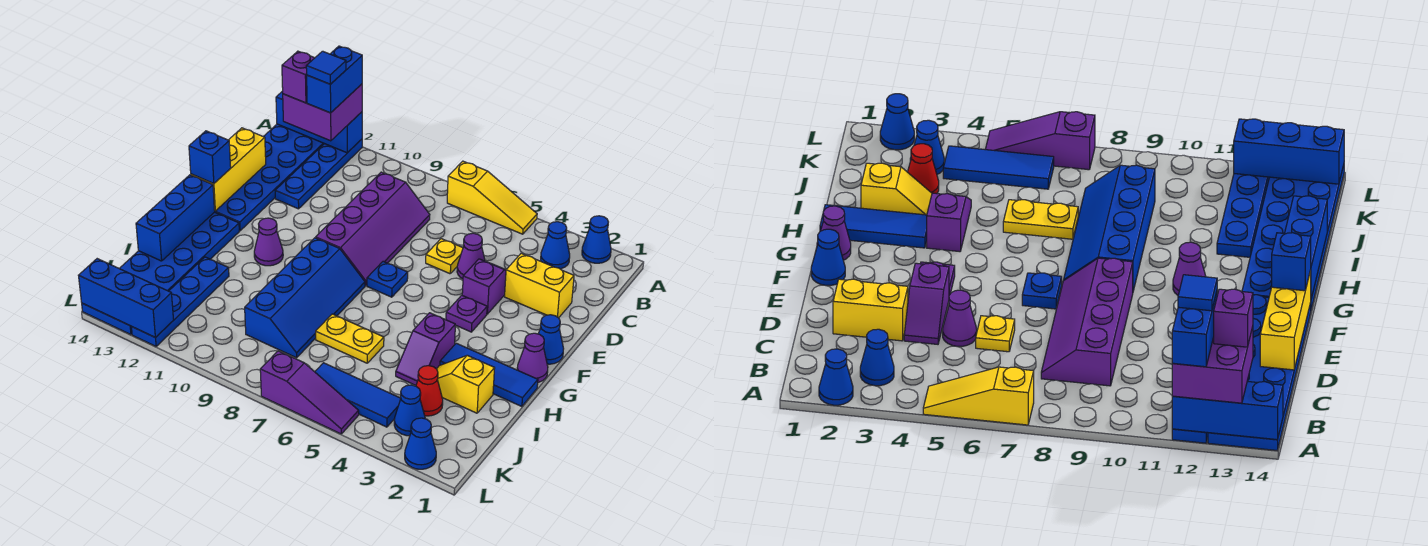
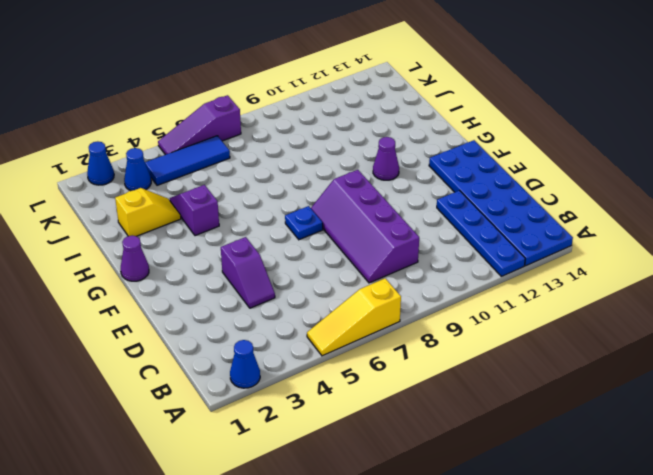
none -> blue cone B3 level 1
none -> yellow brick D2:D3 level 1
none -> purple cone D5 level 1
none -> yellow plate D6 level 1

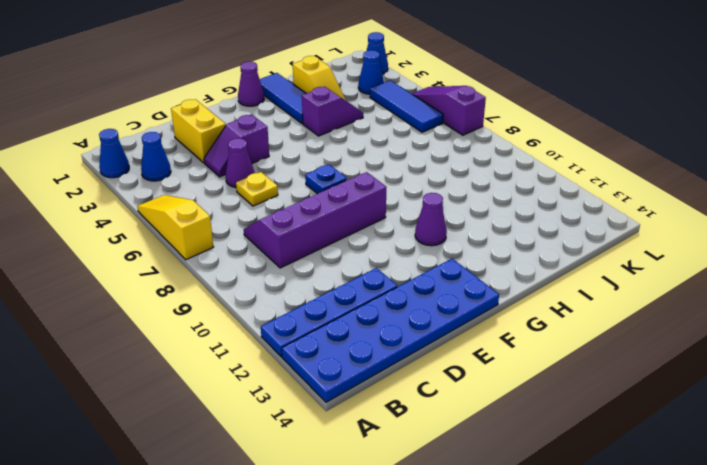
none -> blue cone F1 level 1
none -> purple plate F4 level 1
none -> blue slope G8:J9 level 1 top 9
none -> blue plate G13:L14 level 1

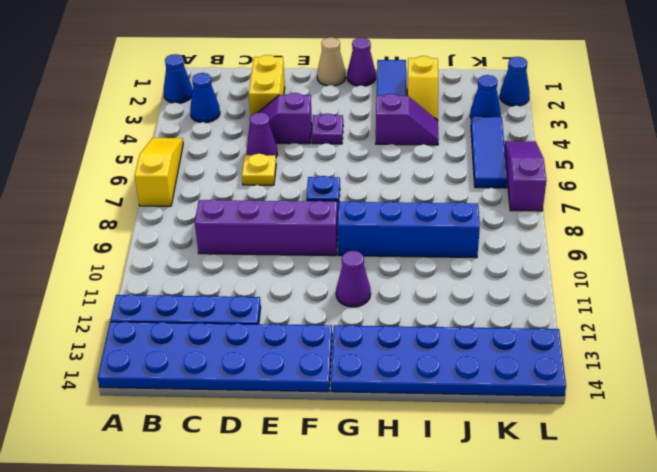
tan cone F1 level 1 -> blue cone F1 level 1
none -> yellow plate I6:I7 level 1
none -> blue plate I12:L12 level 1
none -> red cone J3 level 1
none -> blue brick A12:A14 level 2

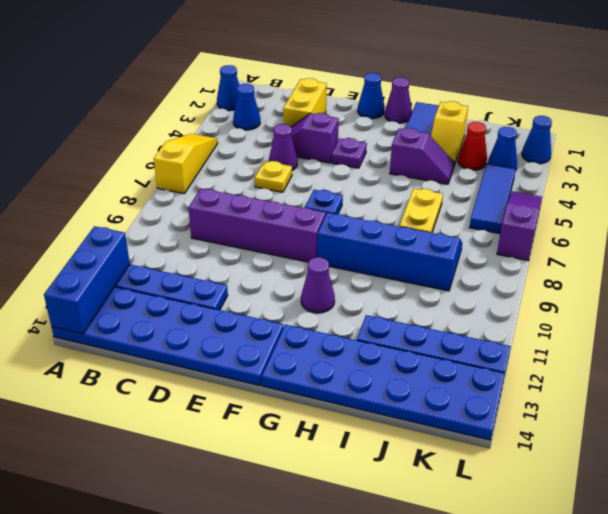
none -> yellow brick D14:F14 level 2
none -> blue brick G14:I14 level 2
none -> blue brick L12:L14 level 2
none -> purple brick A12:B13 level 3

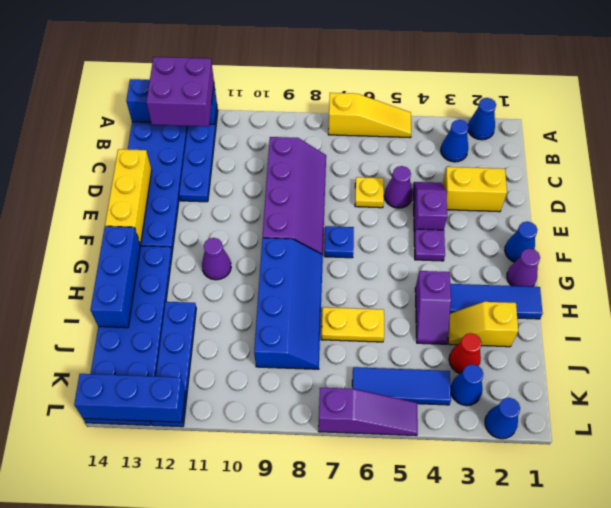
none -> blue brick F14 level 3
none -> blue brick A12:B12 level 4
none -> purple brick B13 level 4
none -> blue tile B12 level 5

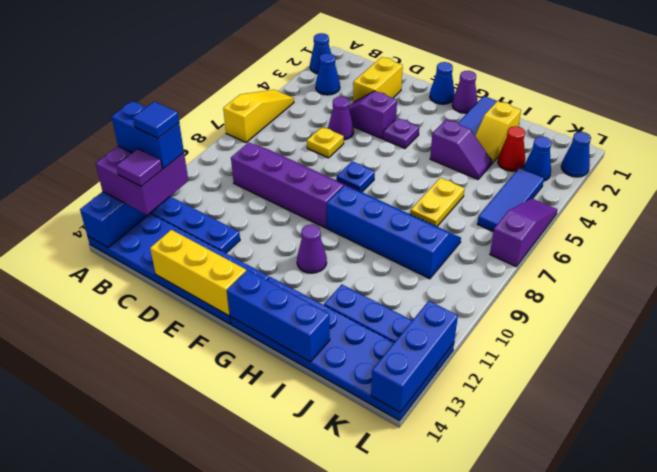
purple tile B13 level 4 -> purple brick B13 level 4
none -> blue brick F14 level 3

